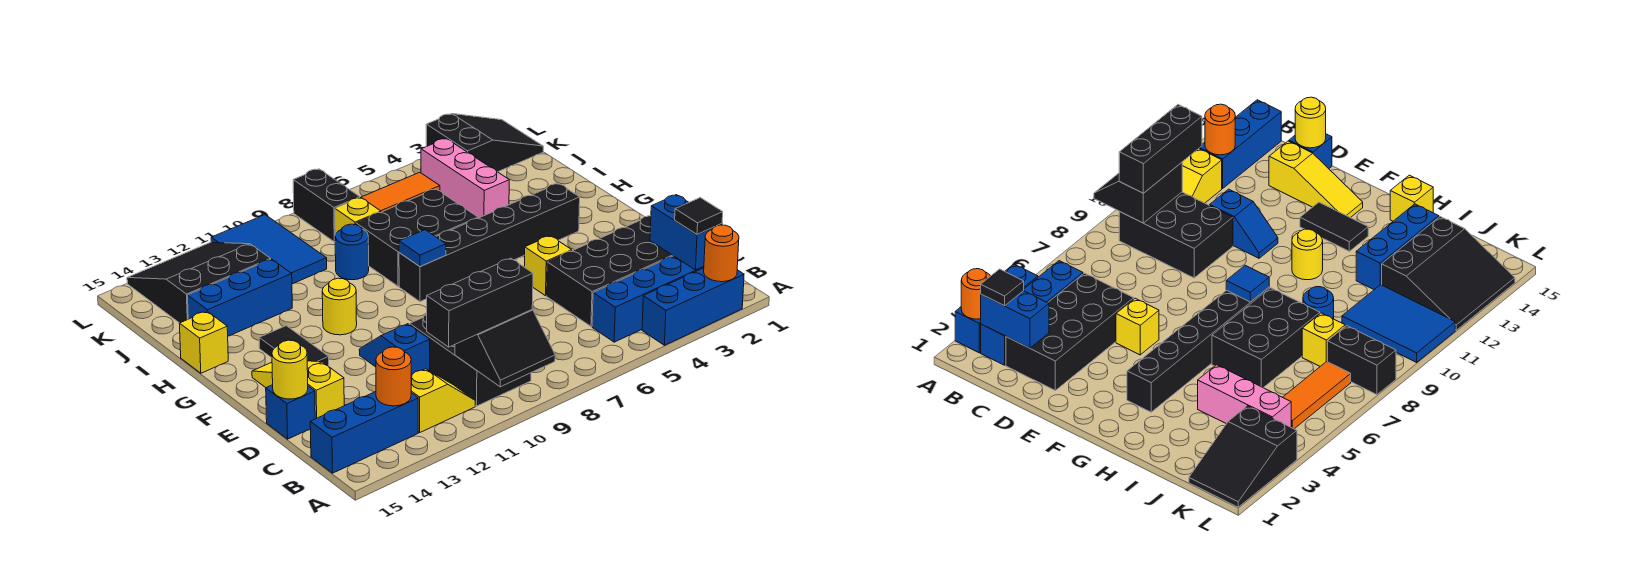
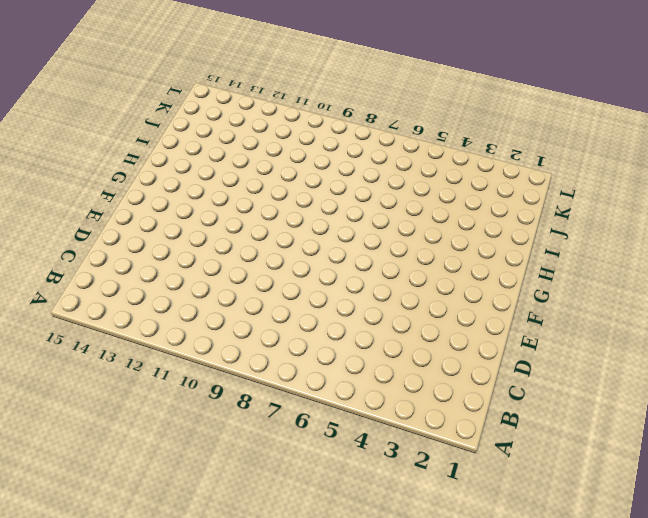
none -> blue brick A2:A4 level 1
none -> blue brick B2:B5 level 1
none -> black brick B9:D10 level 1
none -> yellow slope B11:B12 level 1 top 12

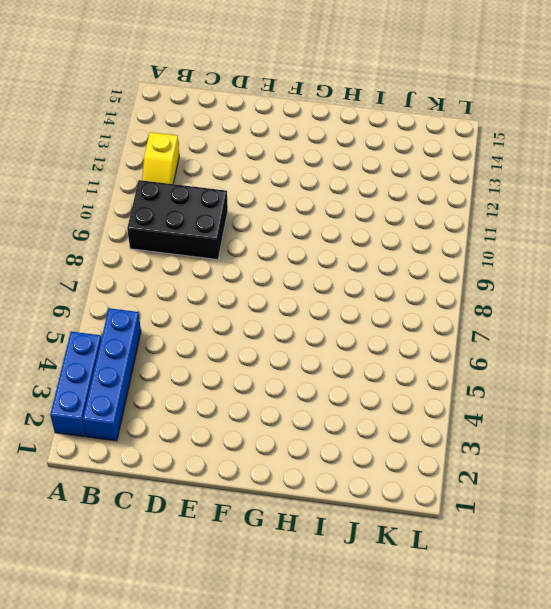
none -> blue brick B13:B15 level 1
none -> black brick C2:D5 level 1
none -> blue slope D11:E11 level 1 top D
none -> yellow slope D14:F14 level 1 top D

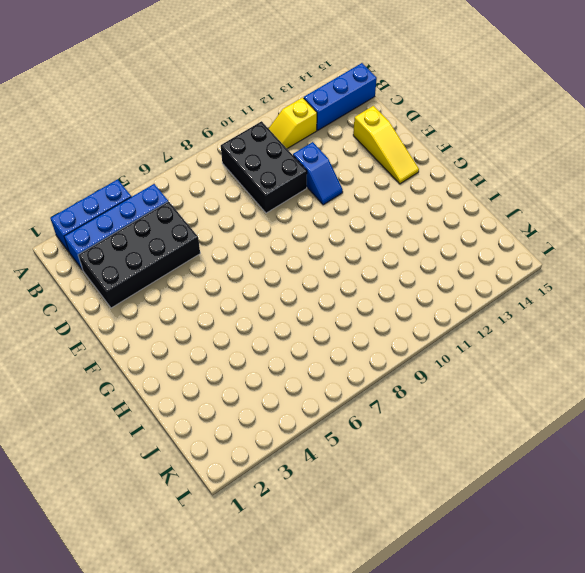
none -> blue brick D15 level 1
none -> yellow brick E5 level 1
none -> black tile F13:G13 level 1
none -> black brick G3:G8 level 1

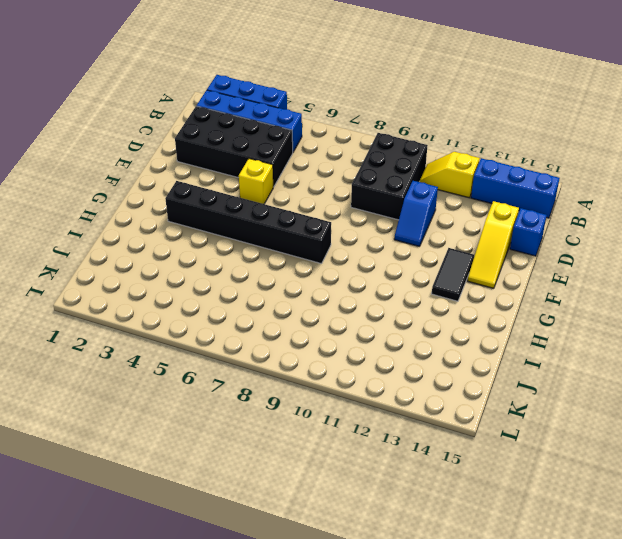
none -> yellow round brick G11 level 1
none -> black brick H6:I8 level 1
none -> yellow brick H15 level 1
none -> pink brick I4:K4 level 1

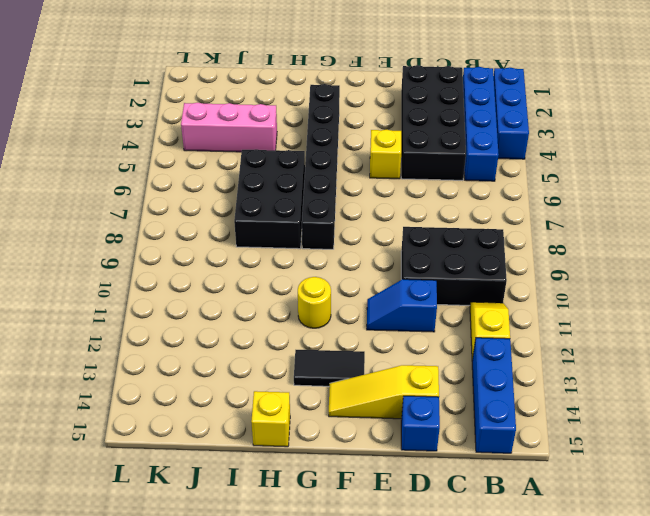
none -> blue round brick I9 level 1
none -> blue brick I12:I14 level 1
none -> yellow brick J8 level 1
none -> blue tile J10:L11 level 1

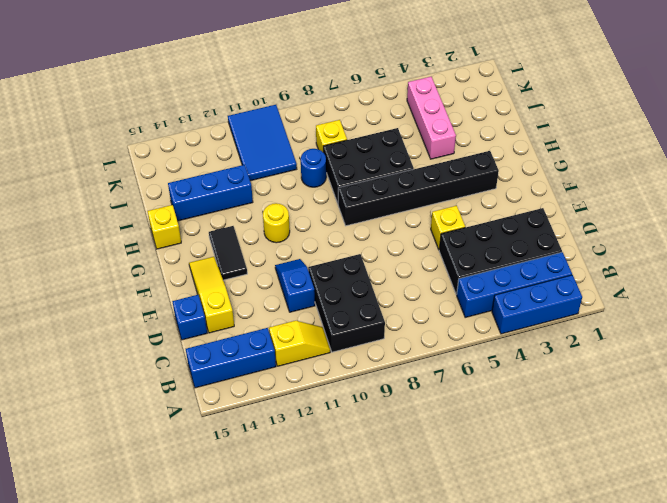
none -> black slope J12:L14 level 1 top J
none -> black slope K1:L3 level 1 top 3
none -> orange tile K5:K7 level 1
none -> black brick K8:L8 level 1

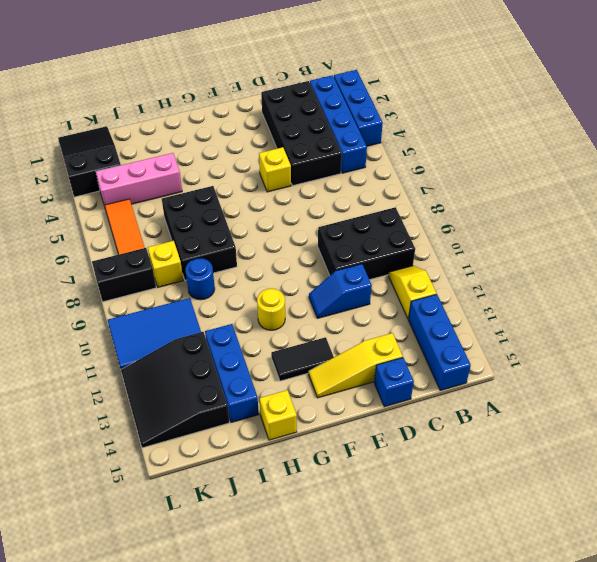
none -> black brick G3:G8 level 1
none -> orange round brick A2 level 2
none -> black slope A9:B10 level 2 top B
none -> blue brick B2:C2 level 2

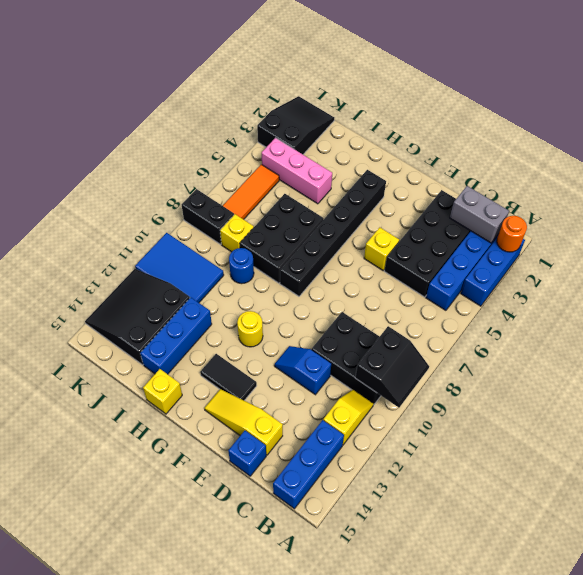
grey brick B2:C2 level 2 -> blue brick B2:C2 level 2
none -> orange round brick B13 level 2
none -> yellow round brick D15 level 2
none -> blue tile G8 level 2
none -> black tile B2 level 3

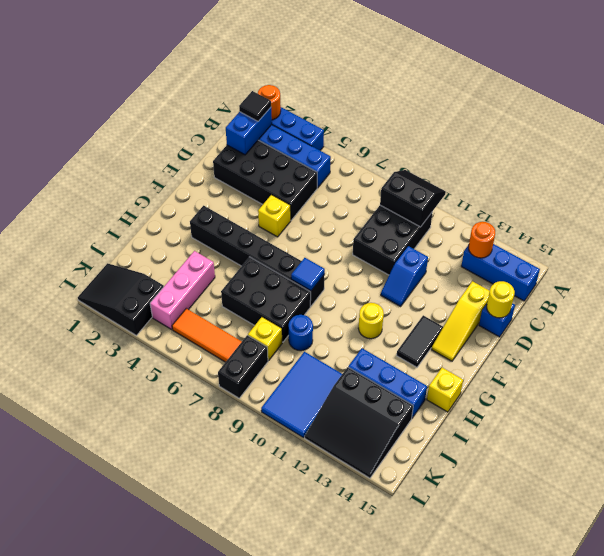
none -> yellow slope B11:B12 level 1 top 12
none -> black brick B9:B11 level 3

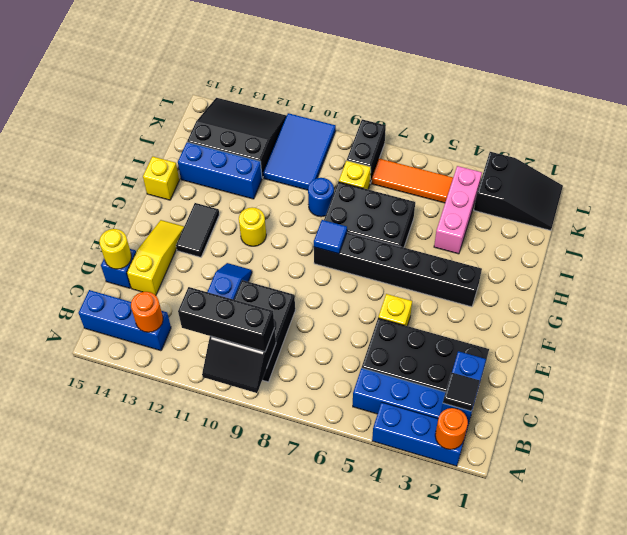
none -> yellow slope B11:B12 level 1 top 12

